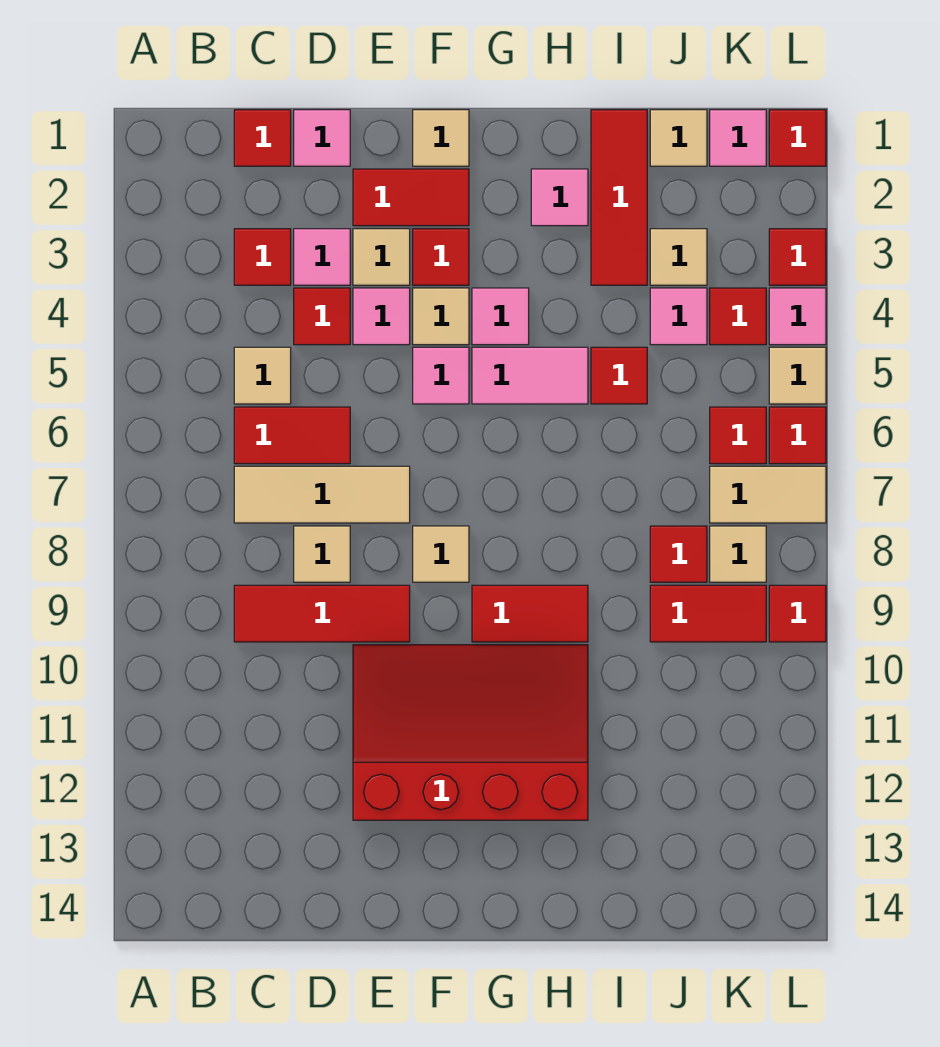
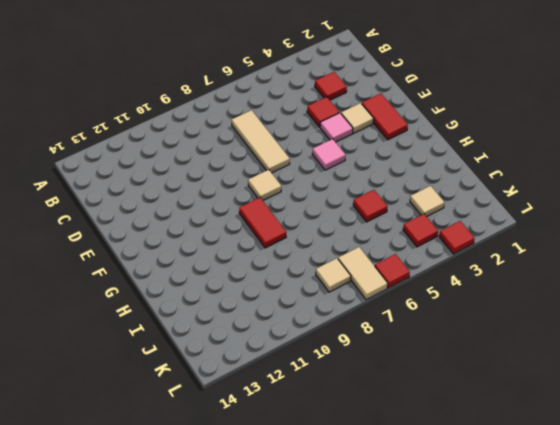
none -> red tile C1 level 1
none -> tan tile C5 level 1
none -> red tile C6:D6 level 1
none -> red tile C9:E9 level 1

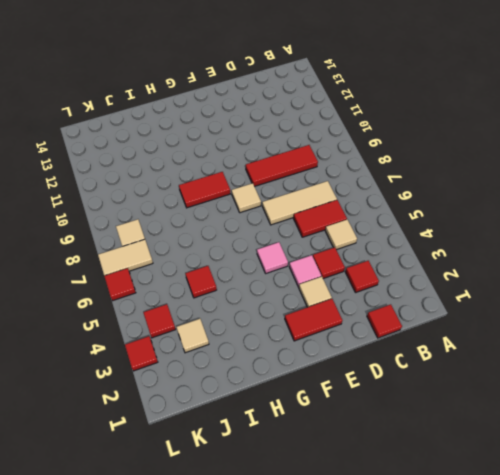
none -> pink tile D1 level 1
none -> pink tile D3 level 1
none -> tan tile D8 level 1
none -> red slope E10:H12 level 1 top 12

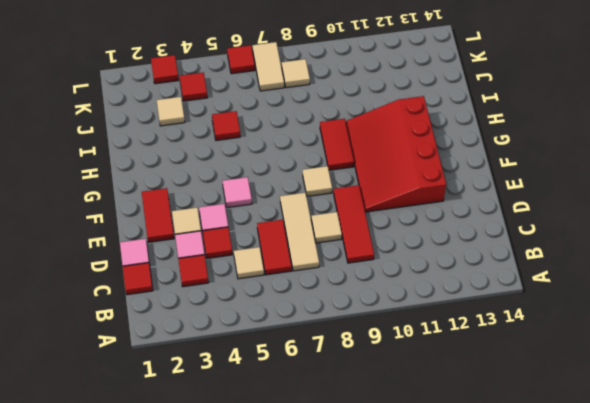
none -> tan tile F1 level 1
none -> red tile F3 level 1
none -> tan tile F4 level 1
none -> pink tile G4 level 1

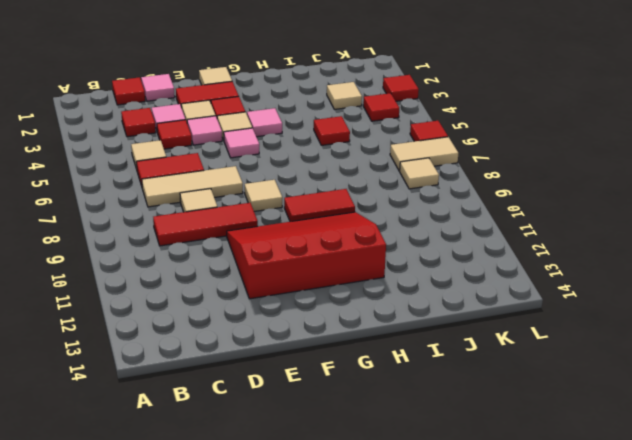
none -> pink tile G5:H5 level 1
none -> pink tile H2 level 1
none -> red tile I1:I3 level 1
none -> tan tile J1 level 1

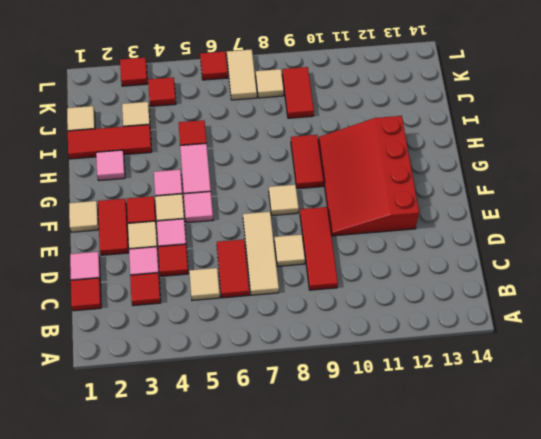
none -> pink tile J4 level 1
none -> red tile J8 level 1
none -> pink tile K1 level 1
none -> red tile K6 level 1

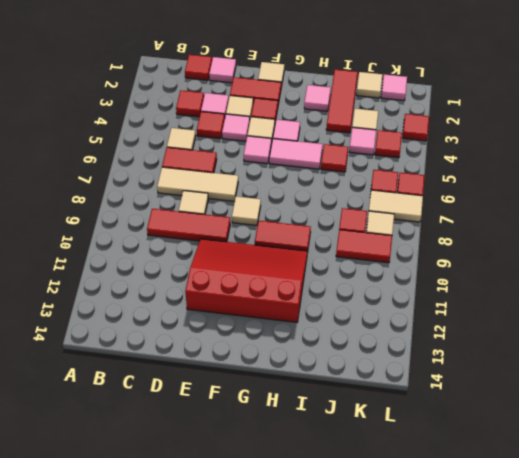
none -> red tile L1 level 1
none -> pink tile L4 level 1
none -> tan tile L5 level 1
none -> red tile L9 level 1

